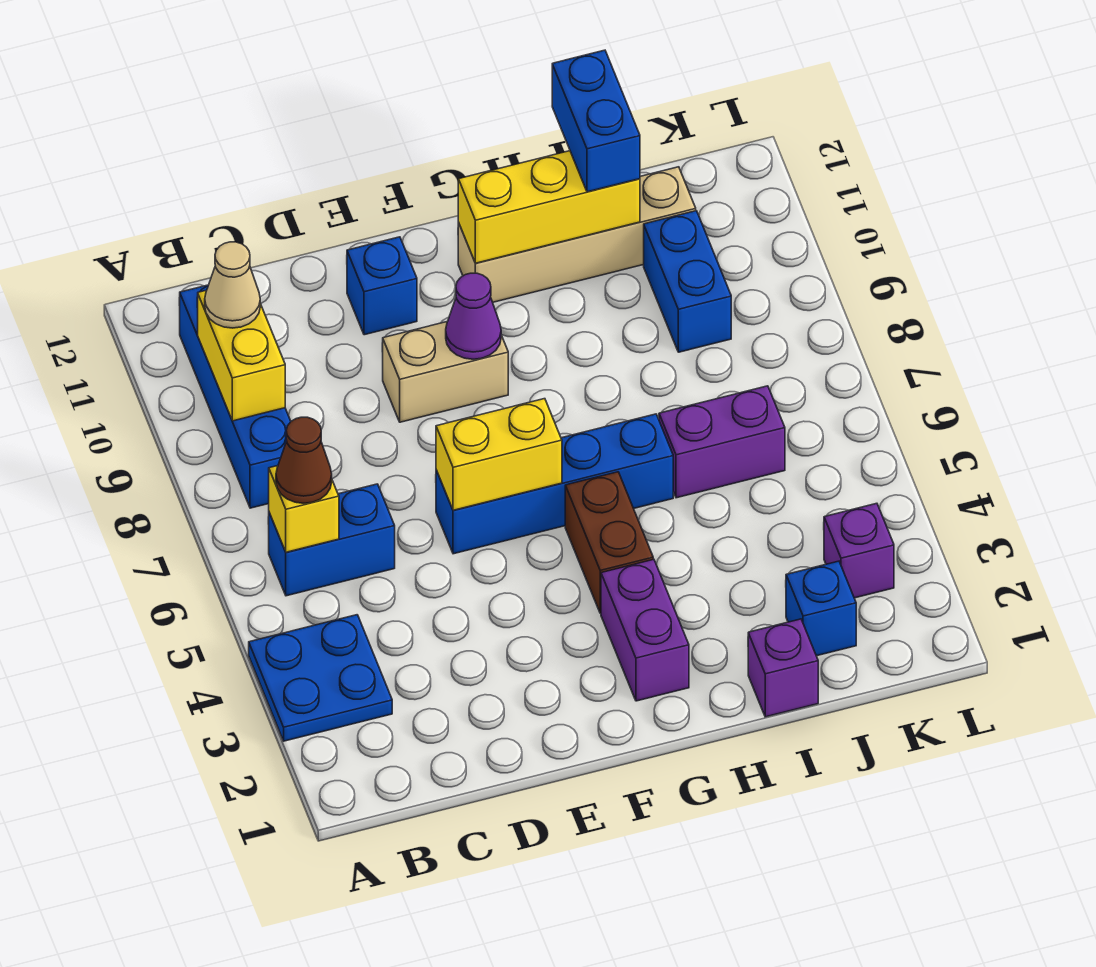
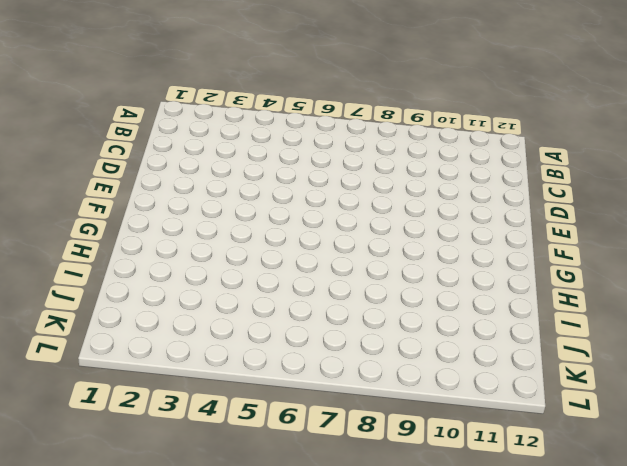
none -> blue plate A3:B4 level 1
none -> blue brick B6:C6 level 1
none -> blue brick B8:B11 level 1

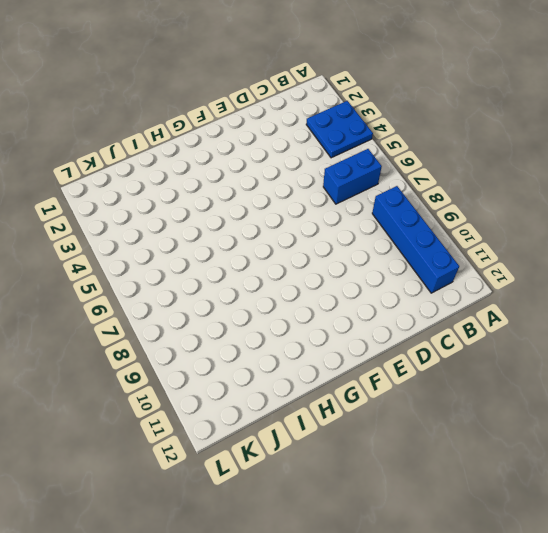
none -> blue brick E6:H6 level 1
none -> tan brick E9:F9 level 1
none -> blue brick E11 level 1

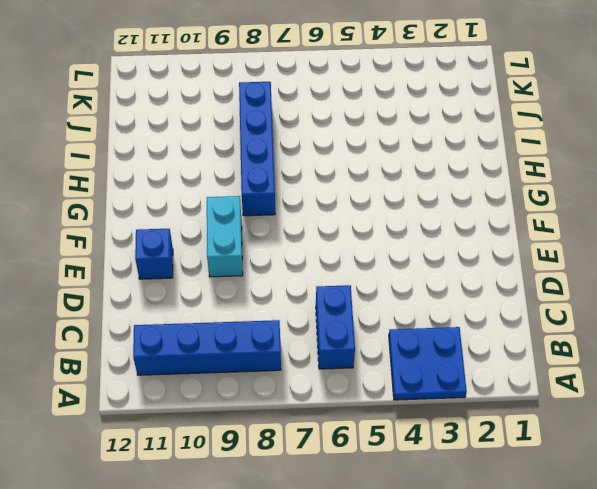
cyan brick E9:F9 level 1 -> tan brick E9:F9 level 1
blue brick G8:J8 level 1 -> blue brick E6:H6 level 1
none -> purple brick G2:G3 level 1
none -> brown brick G4:G5 level 1
none -> tan brick G11:J11 level 1

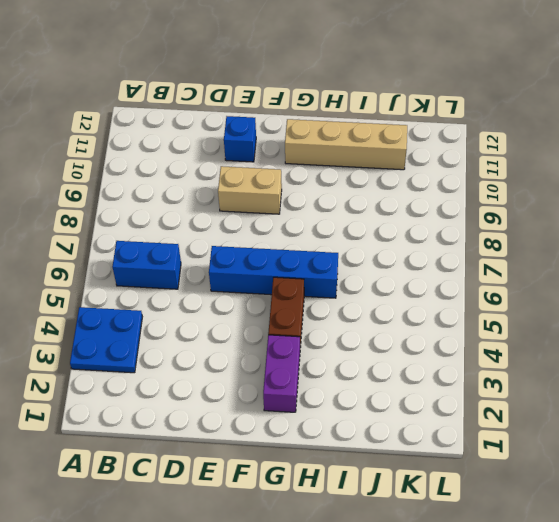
none -> blue brick B8:B11 level 1
none -> purple brick I1 level 1
none -> purple brick I6:J6 level 1

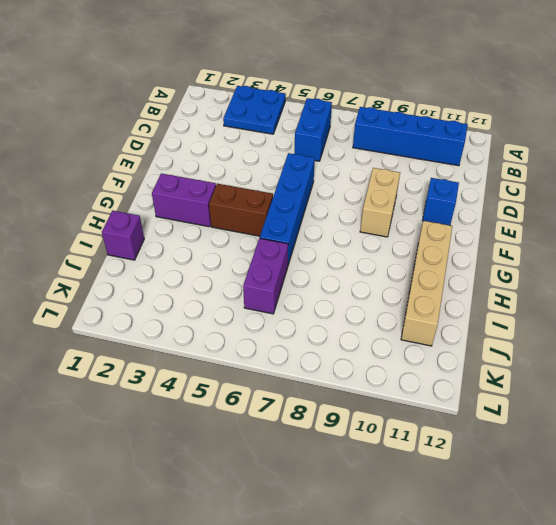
none -> blue brick J2 level 1
none -> blue brick J9:J10 level 1
none -> purple brick K3 level 1

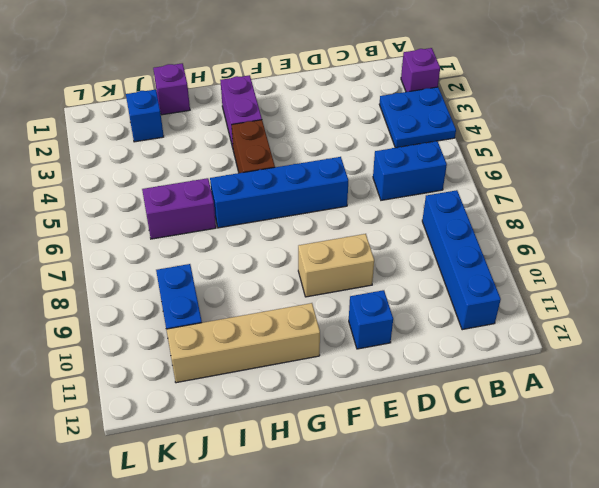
purple brick A2 level 1 -> purple brick K3 level 1
none -> yellow brick B6 level 2
none -> yellow brick B9:B10 level 2
none -> yellow brick E6:F6 level 2

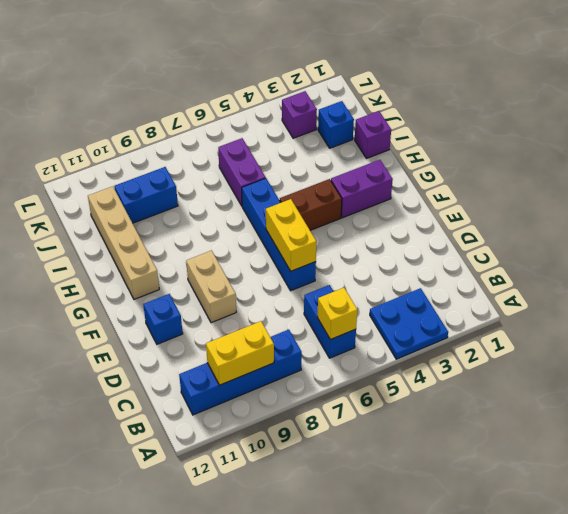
none -> purple cone F9 level 2
none -> yellow brick G11:I11 level 2
none -> brown cone B6 level 3

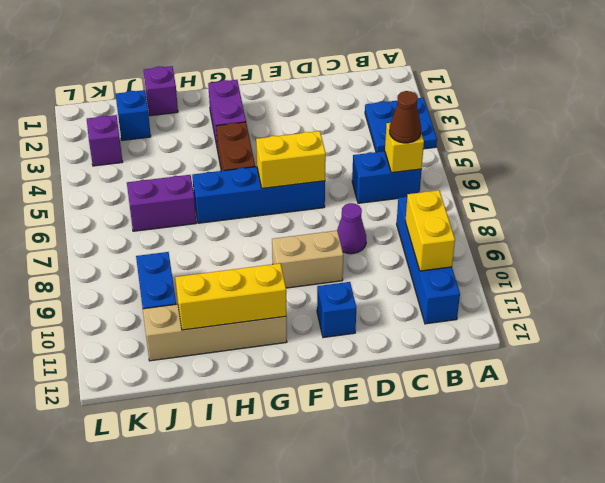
purple cone D8 level 1 -> purple cone F9 level 2
none -> tan cone B10 level 3
none -> blue brick I11:I12 level 3

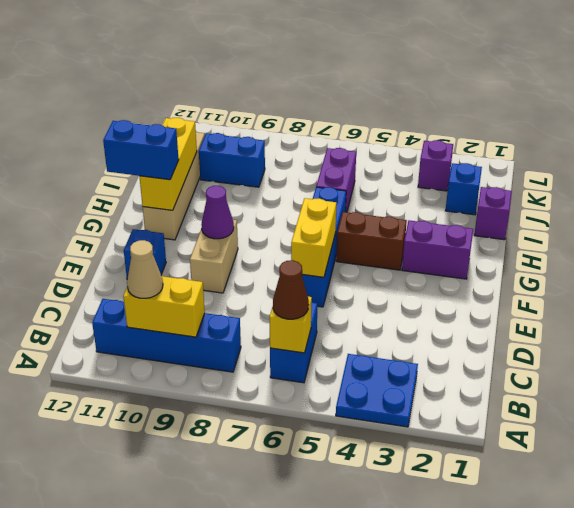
blue brick G11:G12 level 3 -> blue brick I11:I12 level 3

